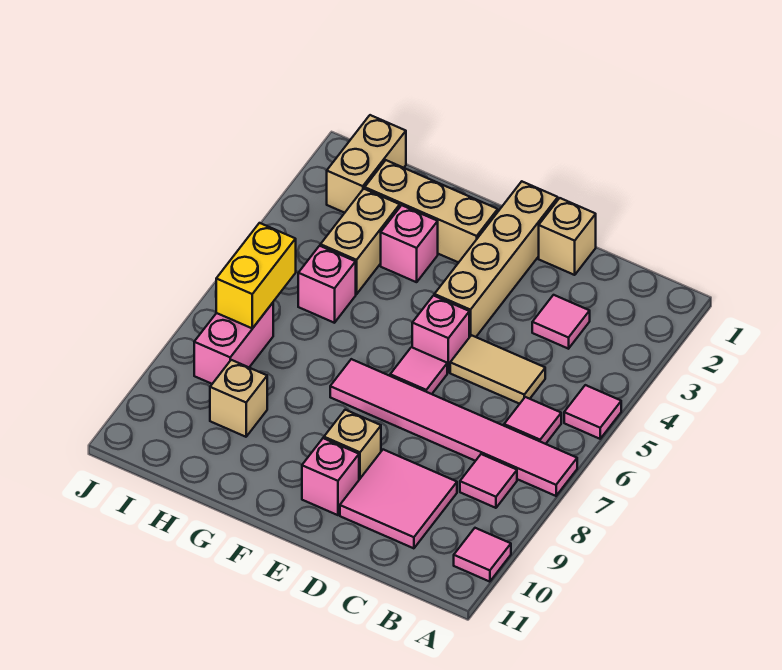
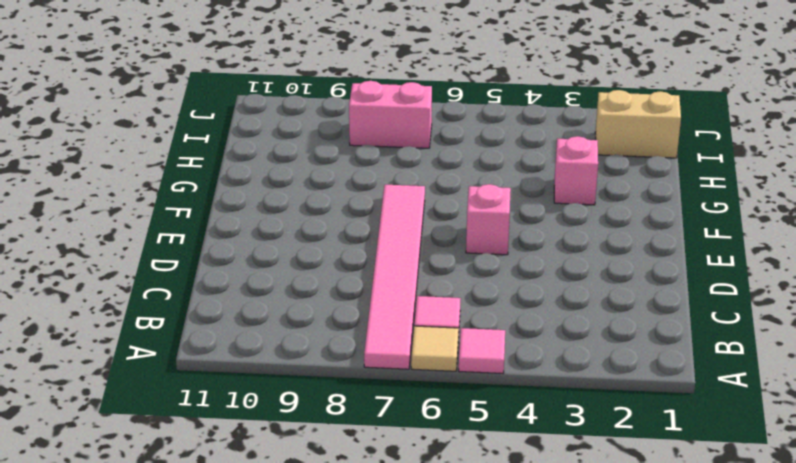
tan tile A6 level 1 -> none
none -> pink tile A10 level 1
none -> pink tile B8 level 1
none -> pink tile C3 level 1

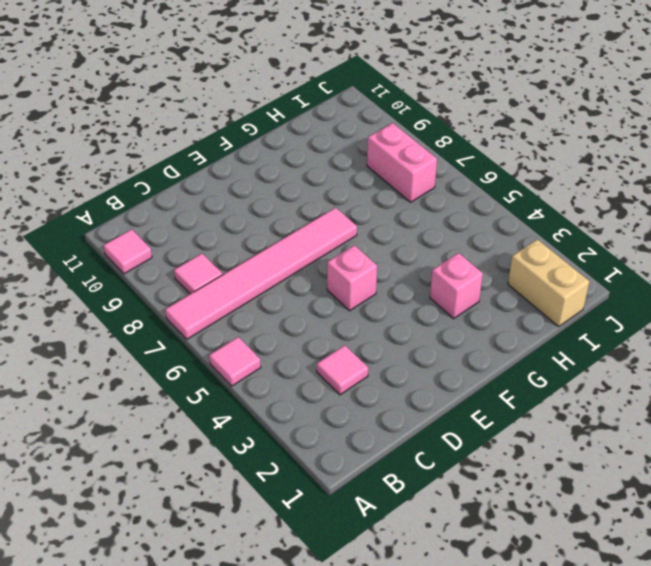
none -> pink tile B6 level 1
none -> tan tile C5:D5 level 1
none -> pink tile C9:D10 level 1

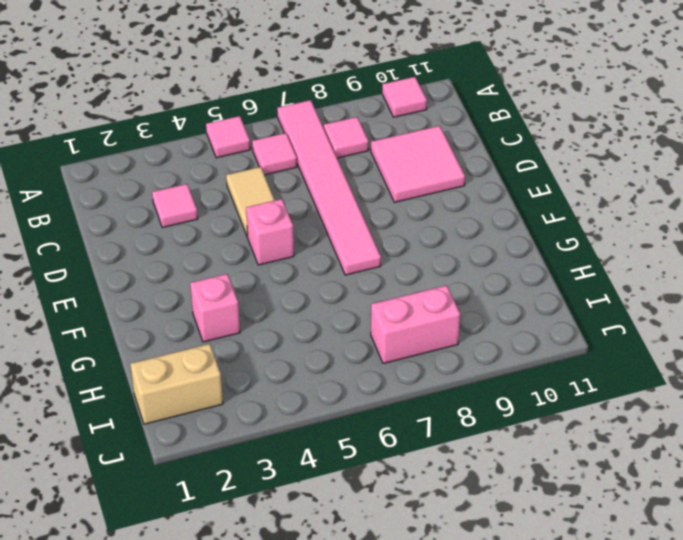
none -> tan brick D1 level 1
none -> tan brick E1:E4 level 1
none -> pink tile E6 level 1

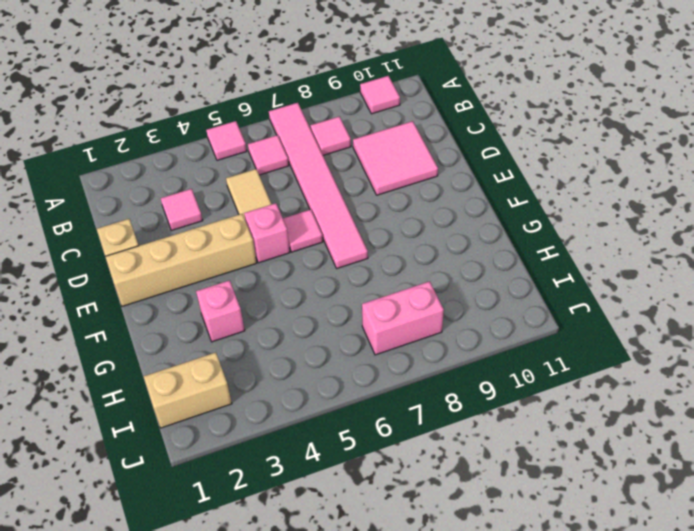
none -> tan brick E9 level 1
none -> pink brick E10 level 1
none -> tan brick F2:H2 level 1

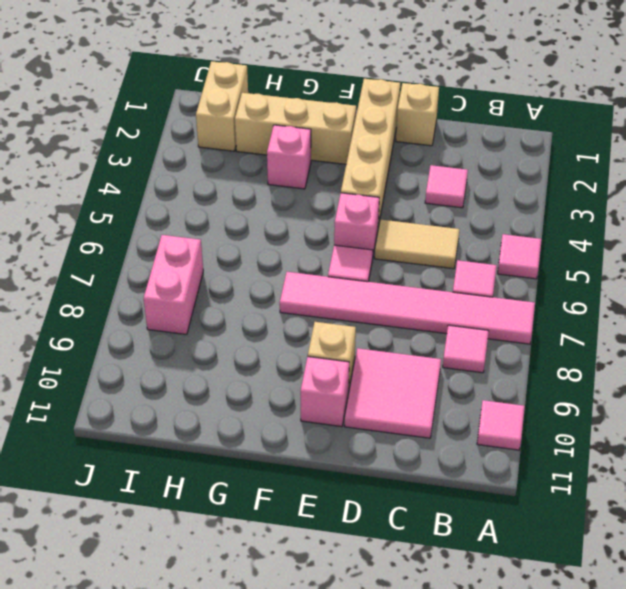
none -> tan brick H3:H4 level 1
none -> pink brick H5 level 1
none -> tan brick H9 level 1

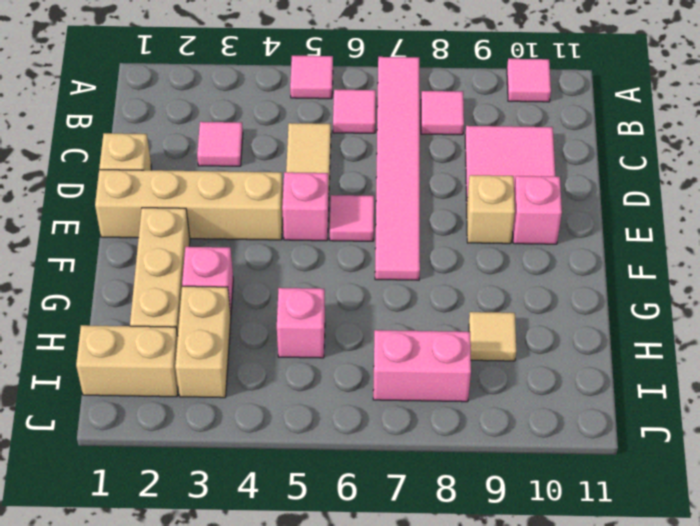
tan brick H3:I3 level 1 -> tan brick H3:H4 level 1
tan tile H9 level 1 -> tan brick H9 level 1
none -> yellow brick I6:I7 level 2

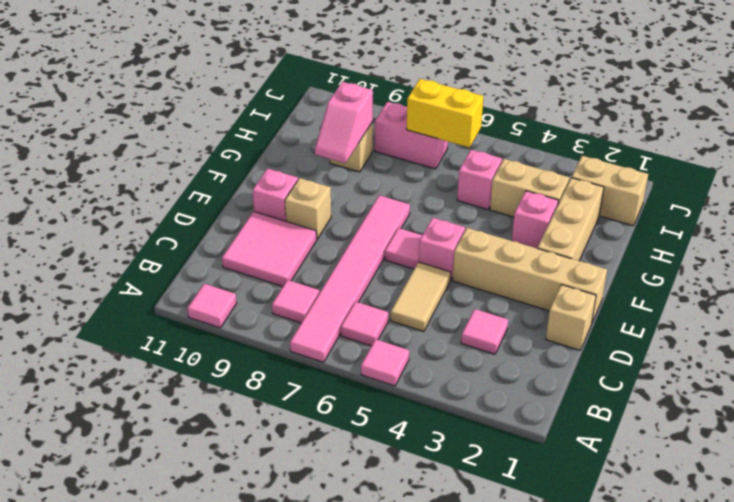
pink slope G9:H9 level 2 top H -> none

